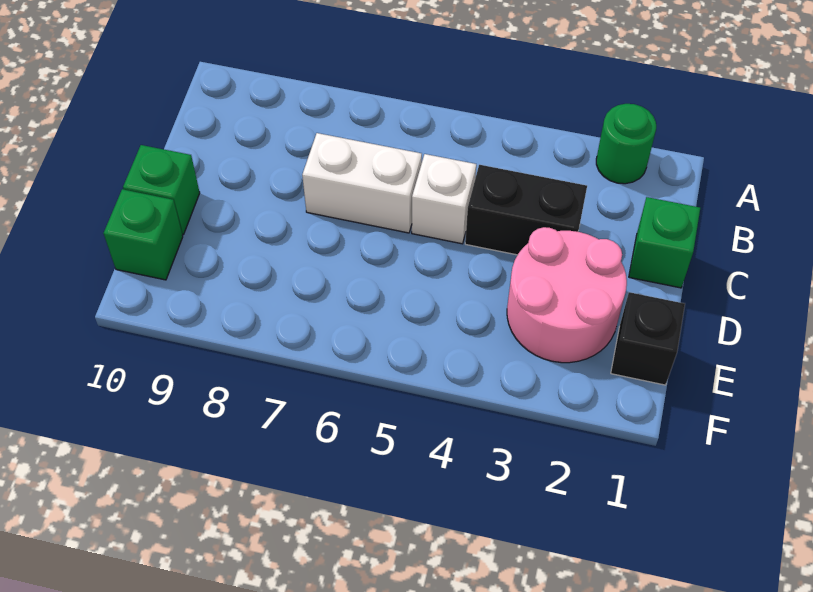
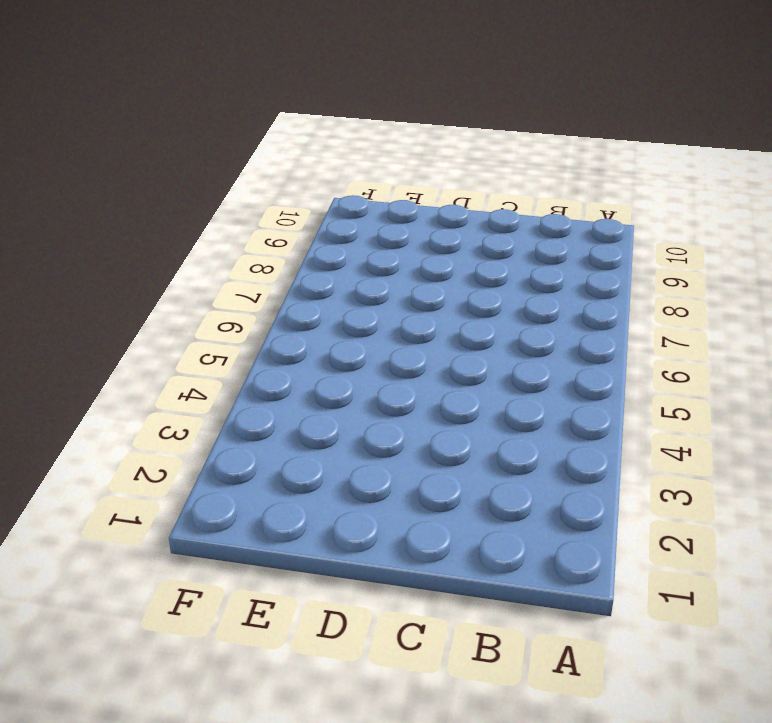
none -> green round brick A2 level 1
none -> green brick C1 level 1

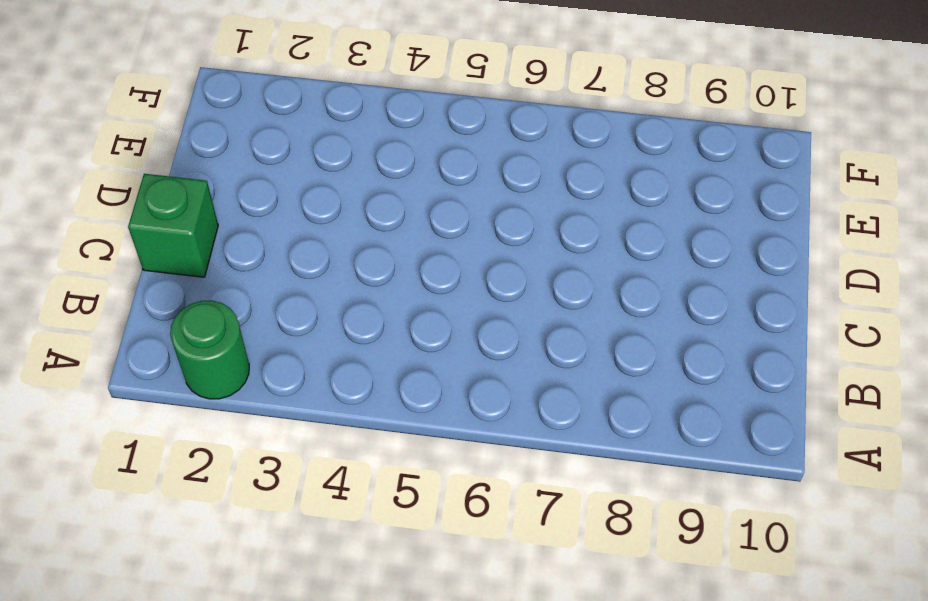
none -> black brick C3:C4 level 1
none -> white brick C5 level 1

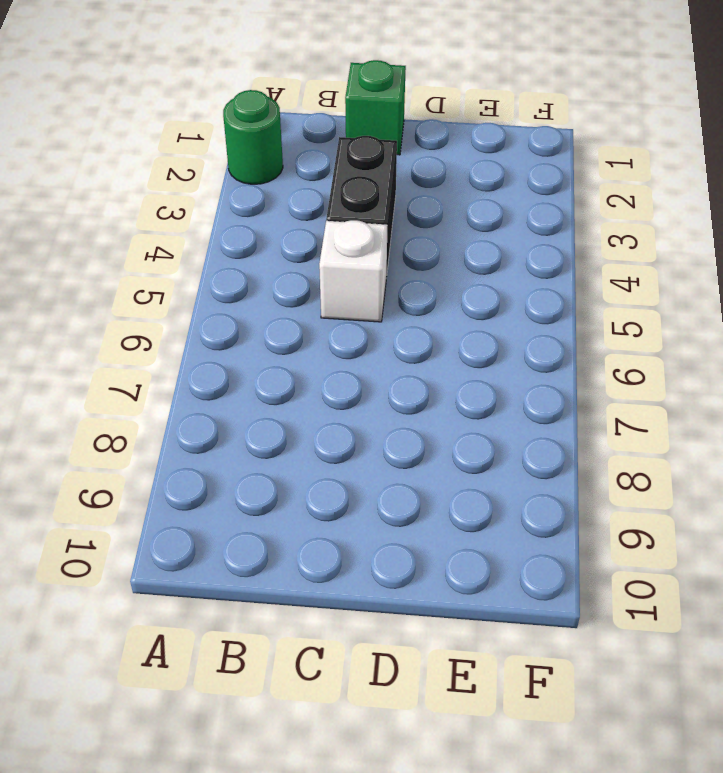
none -> white brick C6:C7 level 1
none -> pink round brick D2:E3 level 1

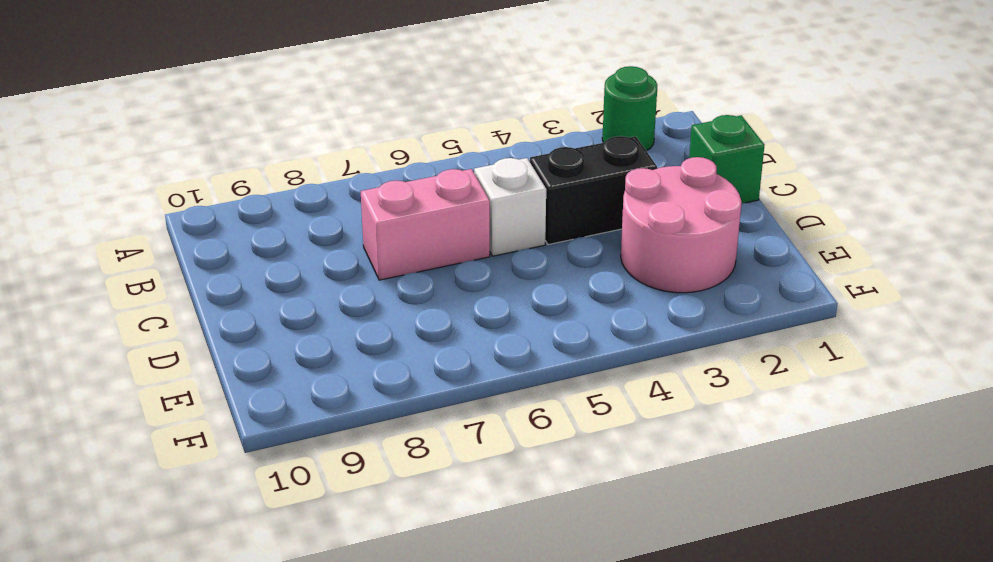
pink brick C6:C7 level 1 -> white brick C6:C7 level 1
none -> green brick D10 level 1
none -> black brick E1 level 1

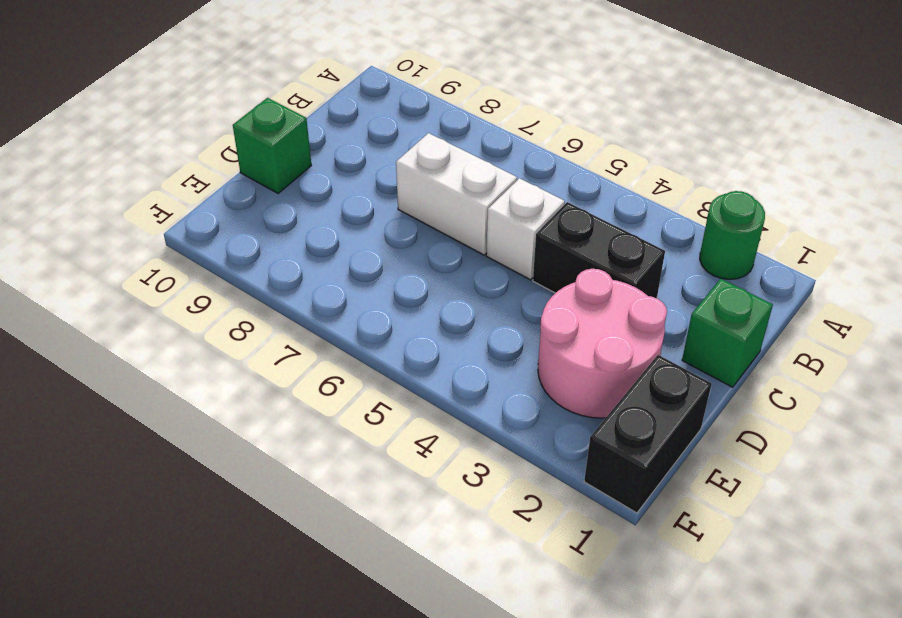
black brick E1:F1 level 1 -> black brick E1 level 1
none -> green brick E10 level 1

